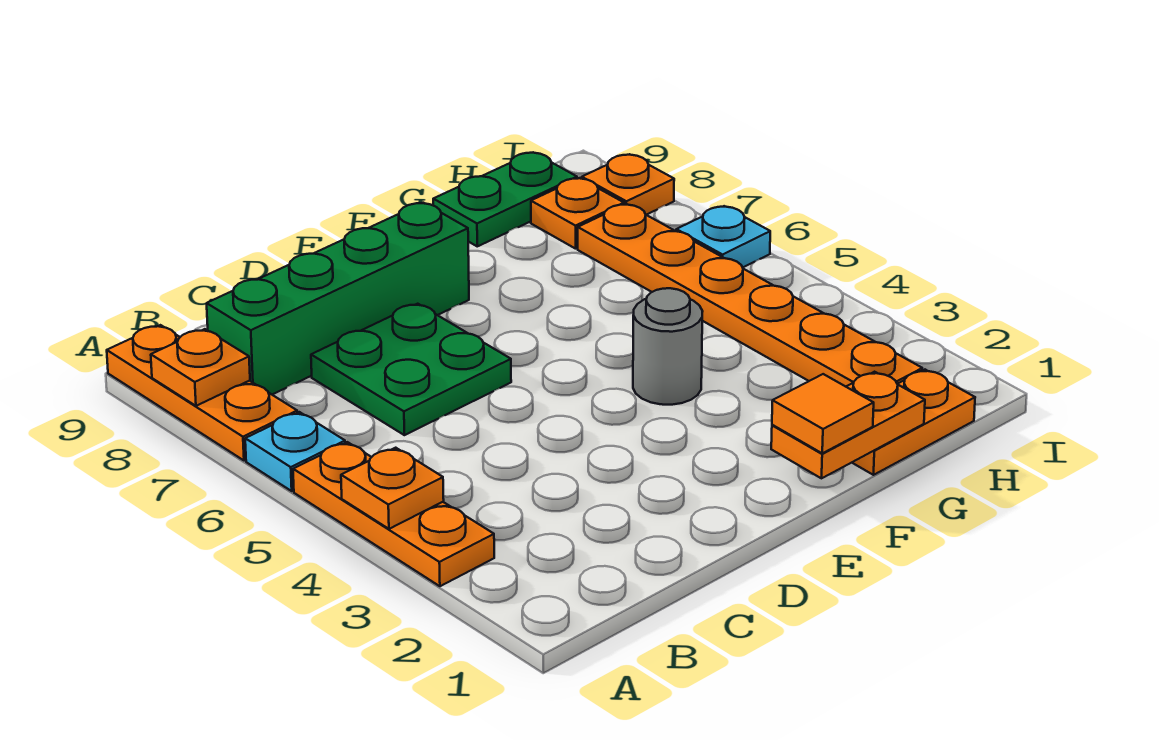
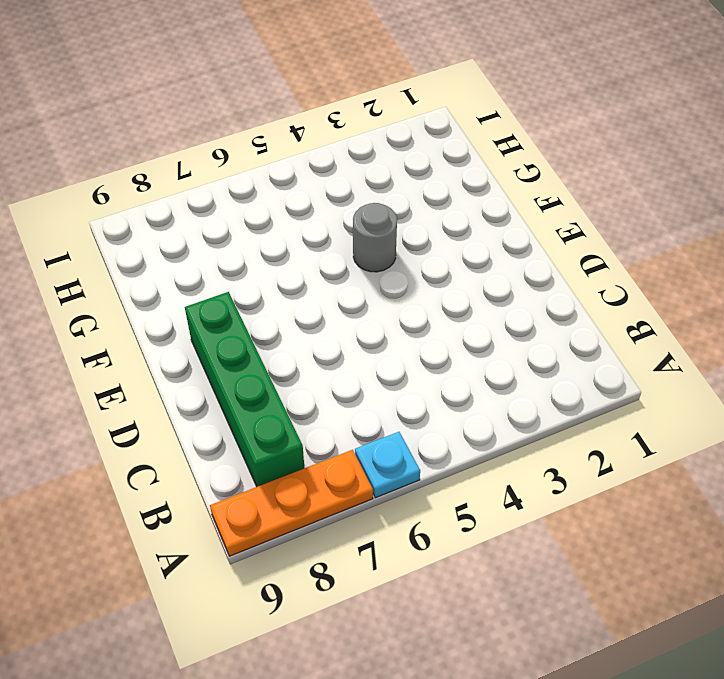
none -> orange plate A3:A5 level 1
none -> green plate C6:D7 level 1
none -> orange plate G1:H1 level 1

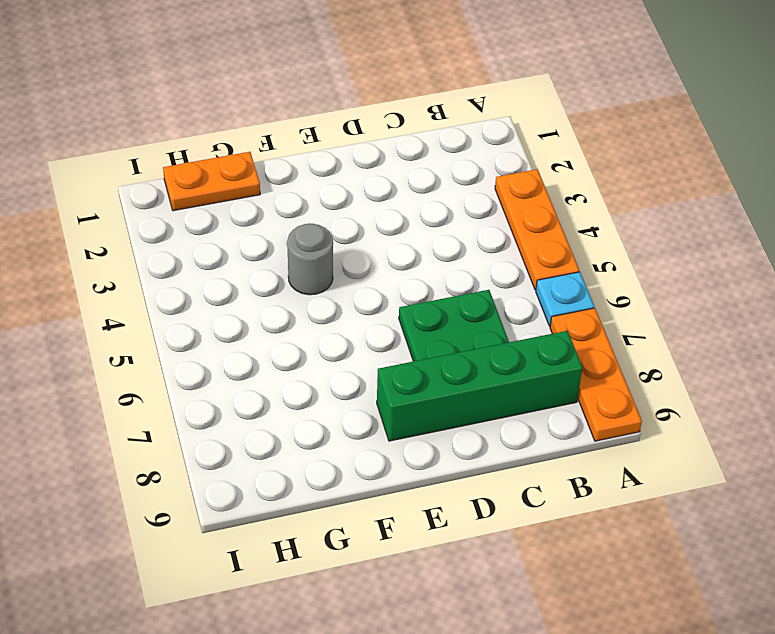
none -> green plate G9:H9 level 1
none -> orange plate H2:H7 level 1
none -> orange plate H8 level 1

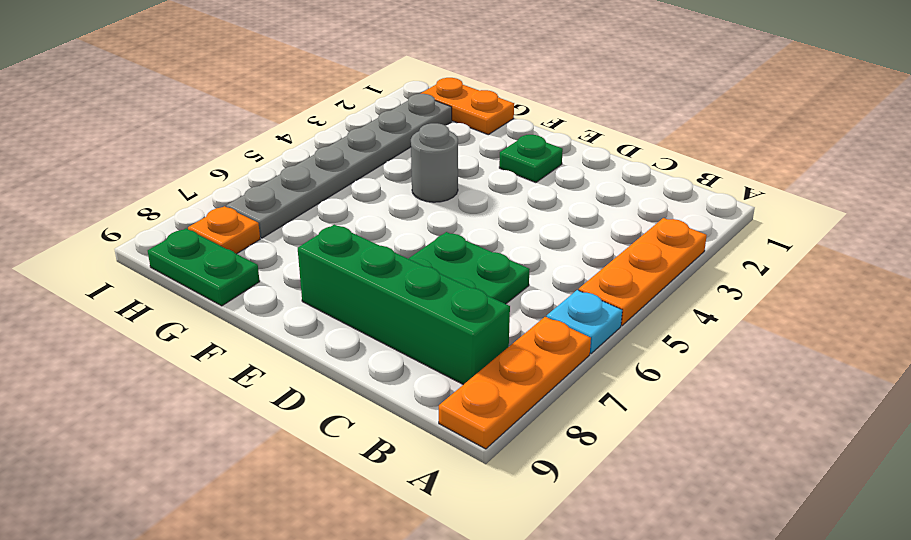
green plate E2 level 1 -> none
grey plate H2:H7 level 1 -> orange plate H2:H7 level 1
none -> cyan plate I6 level 1
none -> orange plate I8 level 1
none -> orange plate A4 level 2

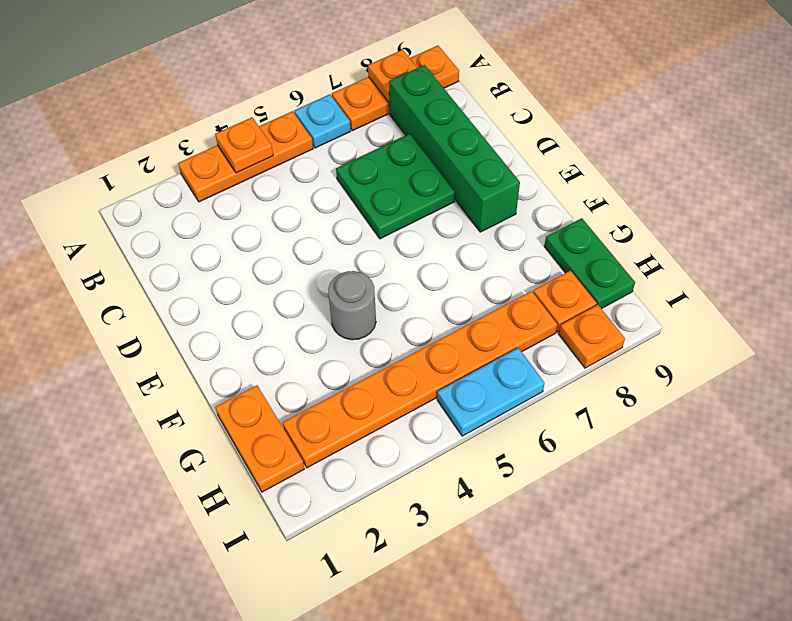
cyan plate I5:I6 level 1 -> cyan plate I6 level 1
none -> orange plate F1:G1 level 2
none -> orange tile F1 level 3

